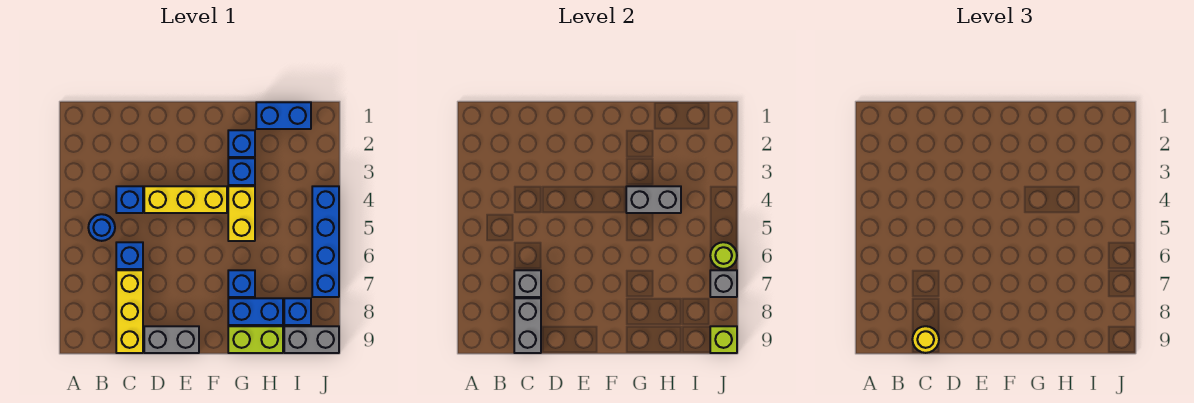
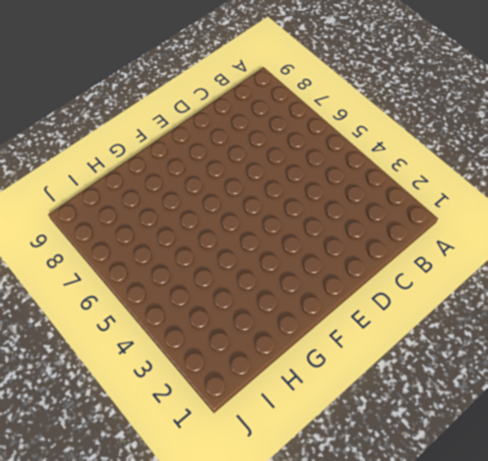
none -> blue round brick B5 level 1
none -> blue brick C4 level 1
none -> blue brick C6 level 1

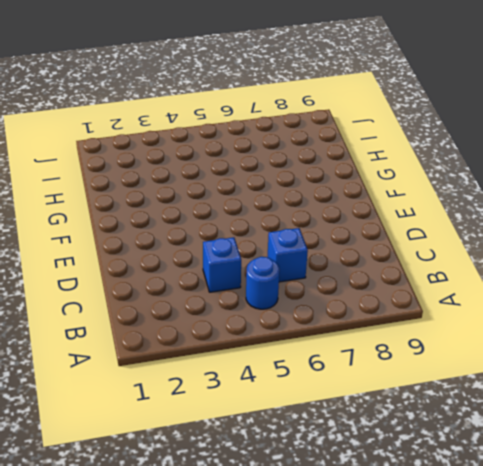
none -> yellow brick C7:C9 level 1
none -> yellow brick D4:F4 level 1
none -> grey brick D9:E9 level 1

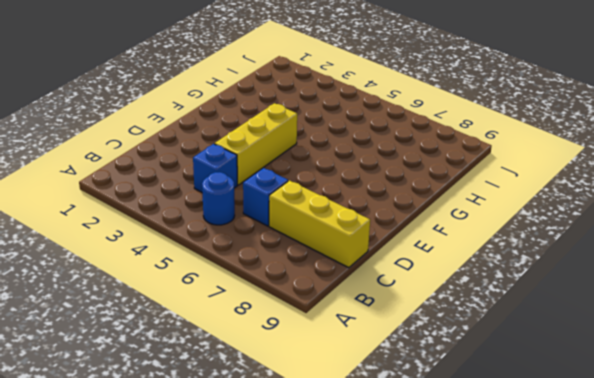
none -> grey brick D9:E9 level 1
none -> blue brick G2 level 1
none -> blue brick G3 level 1

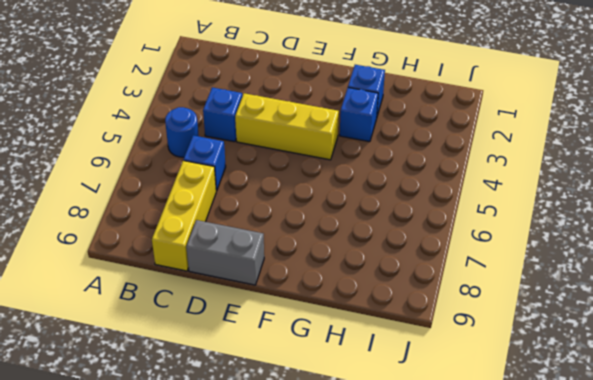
none -> yellow brick G4:G5 level 1
none -> blue brick G7 level 1
none -> blue brick G8:H8 level 1

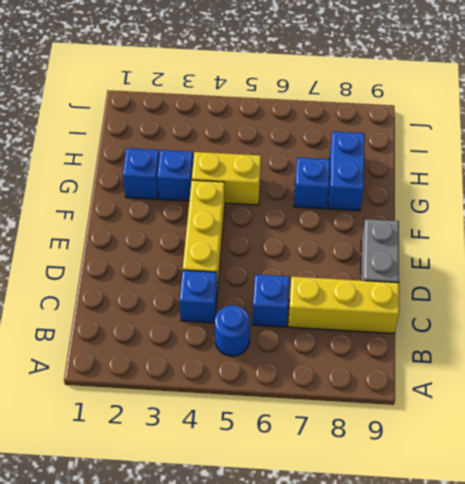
none -> lime brick G9:H9 level 1
none -> blue brick H1:I1 level 1
none -> blue brick I8 level 1

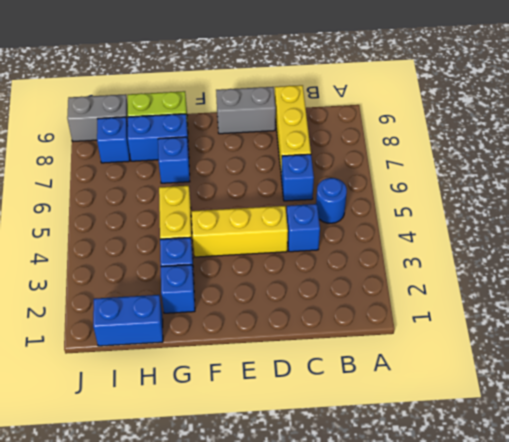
none -> blue brick J4:J7 level 1
none -> grey brick C7 level 2
none -> grey brick C8:C9 level 2

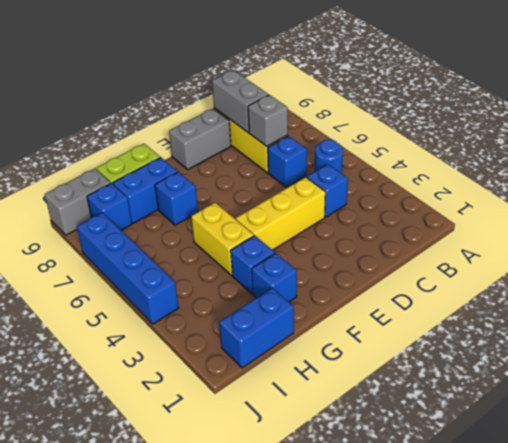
none -> grey brick G4:H4 level 2
none -> lime round brick J6 level 2
none -> grey brick J7 level 2

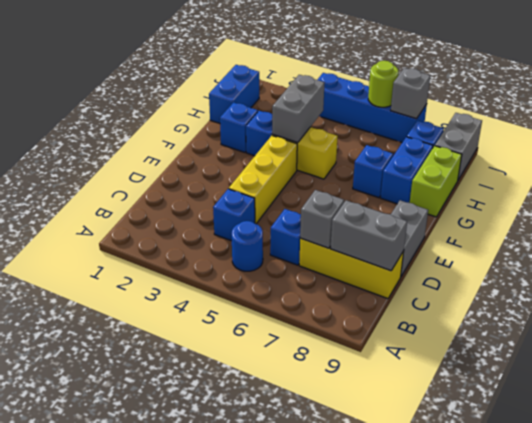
none -> lime brick J9 level 2
none -> yellow round brick C9 level 3

